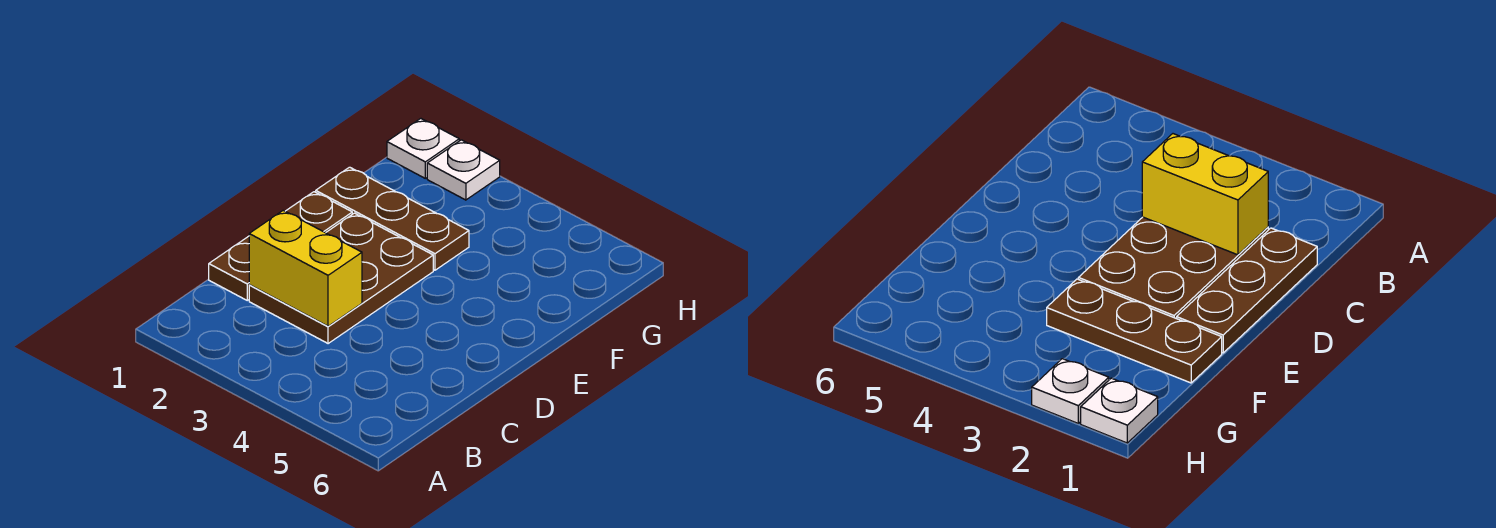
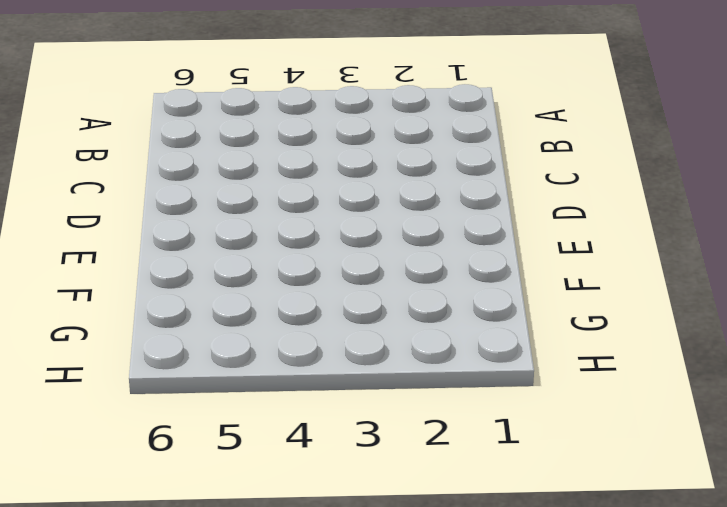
none -> brown plate C1:E1 level 1
none -> brown plate C2:E3 level 1

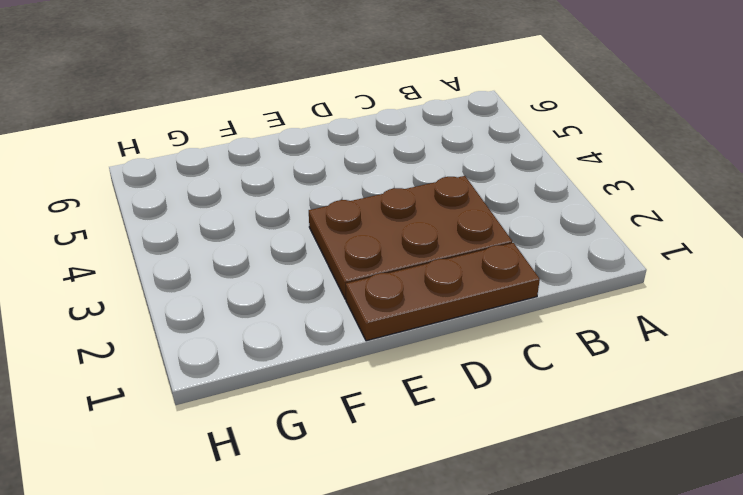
none -> brown plate F1:F3 level 1
none -> white plate H1 level 1

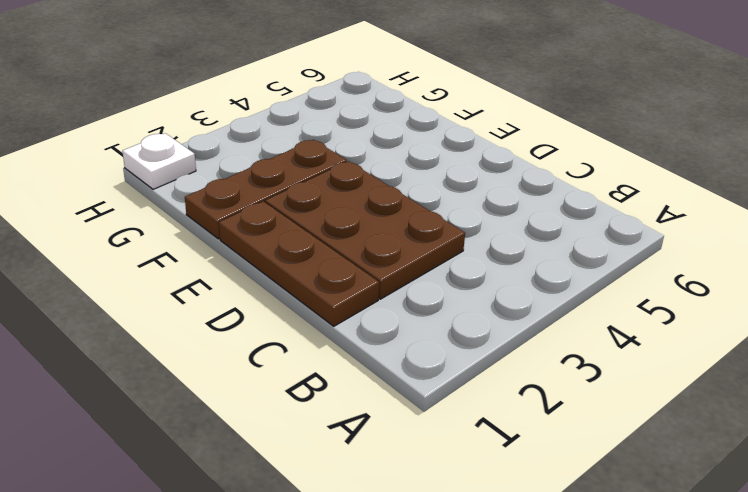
none -> white plate H2 level 1
none -> yellow brick C2:C3 level 2

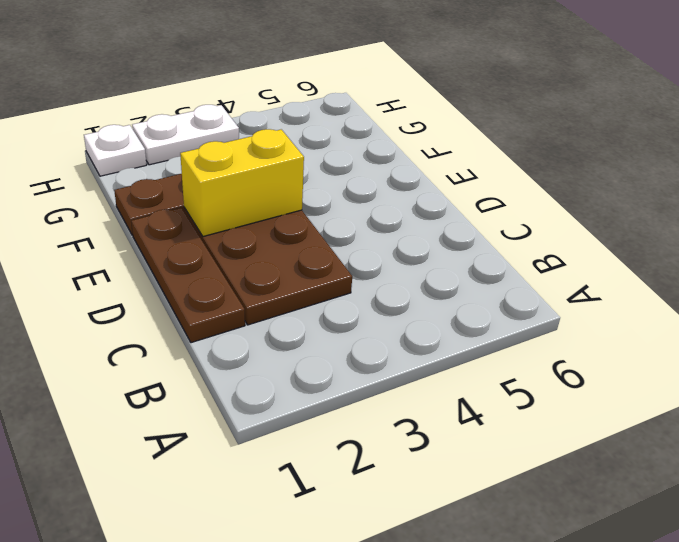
yellow brick E2:E3 level 2 -> yellow brick C2:C3 level 2
white plate H2:H3 level 1 -> white plate H2 level 1

